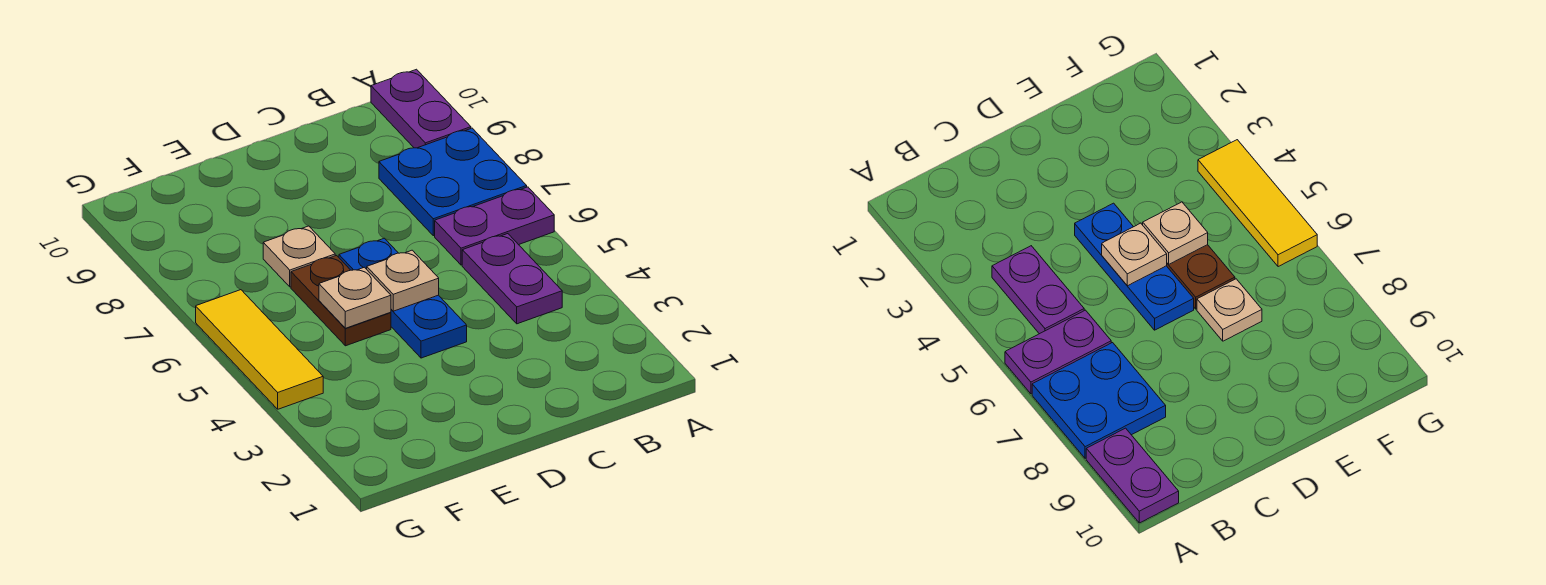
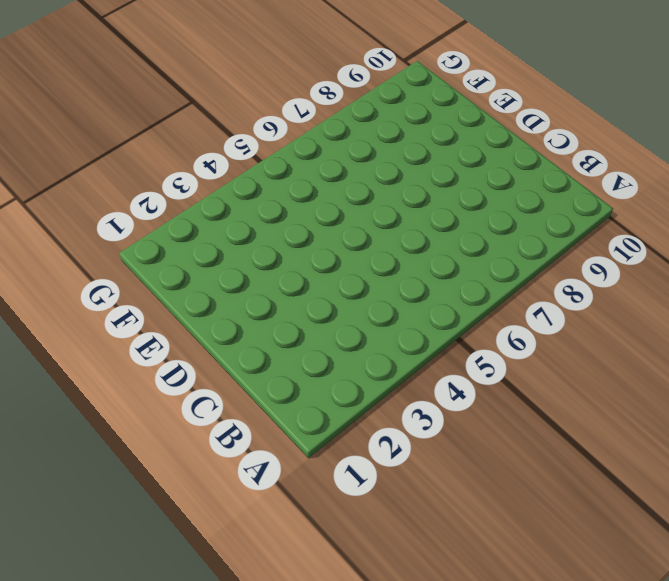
none -> purple plate A6:B6 level 1
none -> blue plate A7:B8 level 1

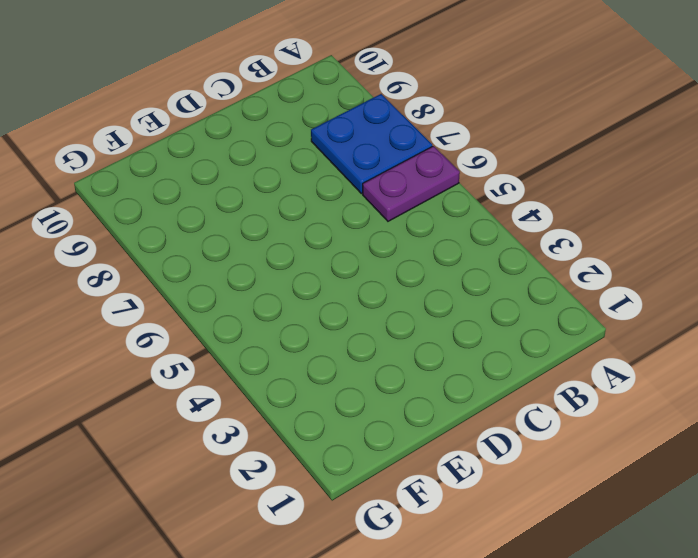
none -> purple plate A9:A10 level 1
none -> purple plate B4:B5 level 1

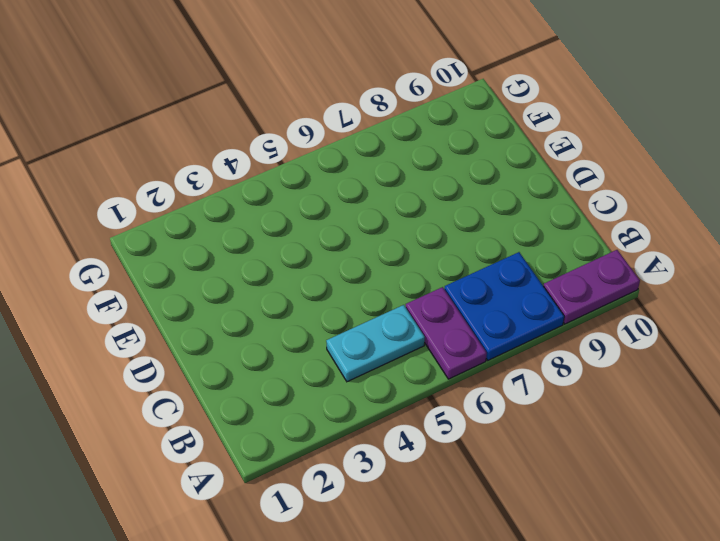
cyan plate B4:B5 level 1 -> purple plate B4:B5 level 1
none -> blue plate D4:D6 level 1
none -> brown plate E5:E6 level 1

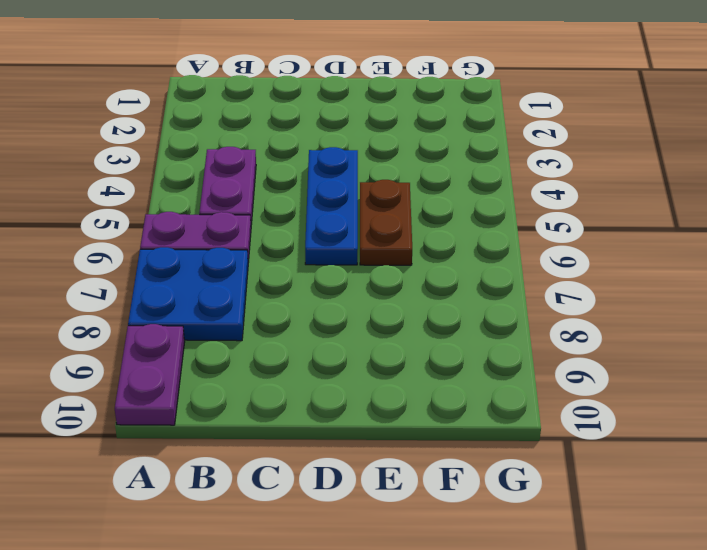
none -> tan plate E7 level 1
none -> yellow tile G4:G6 level 1

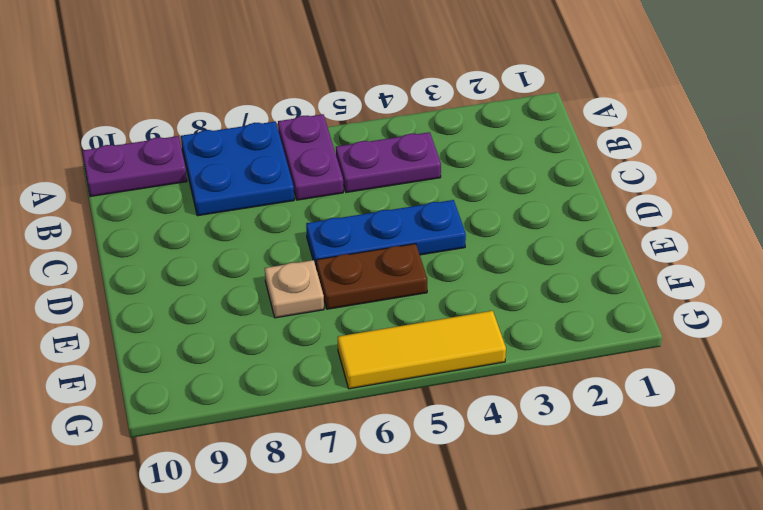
none -> tan plate D5 level 2
none -> tan plate E5 level 2

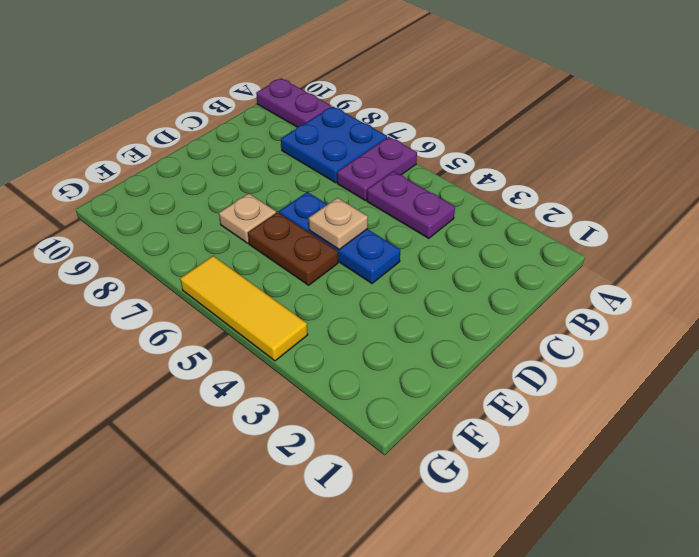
none -> tan plate E5 level 2

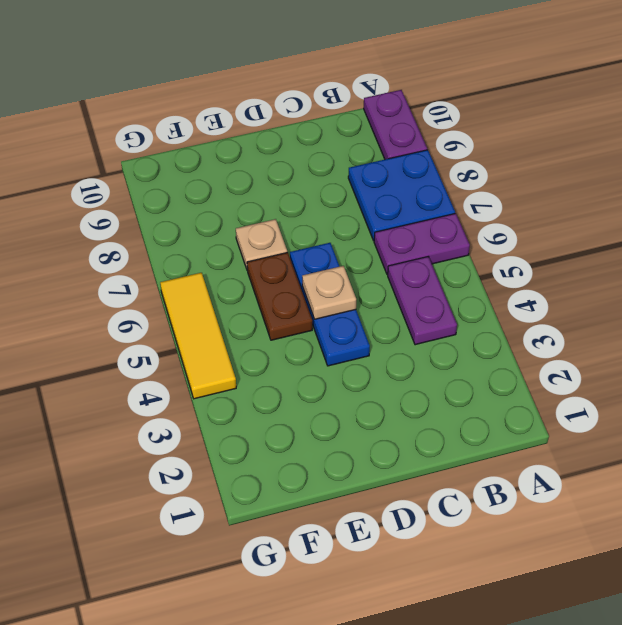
none -> tan plate E5 level 2

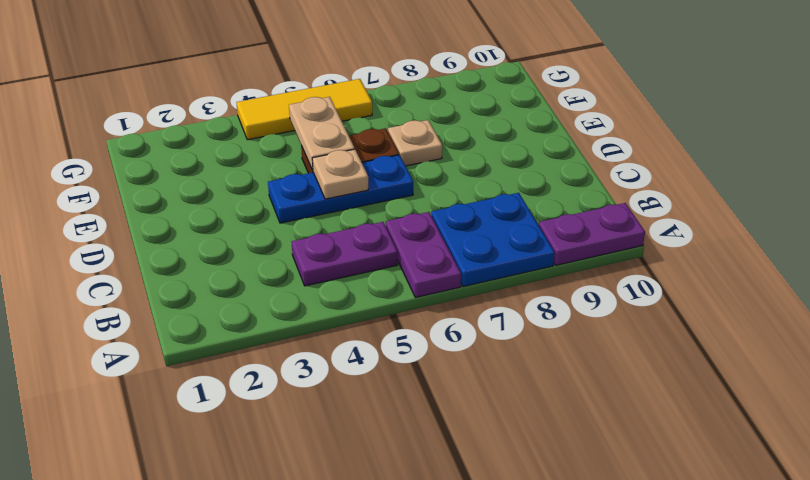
tan plate E5:F5 level 2 -> tan plate E5 level 2

